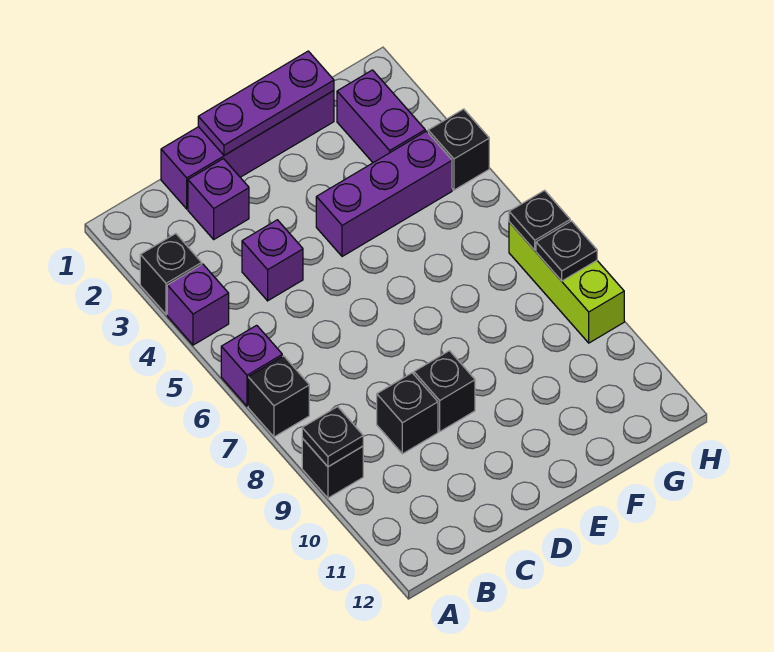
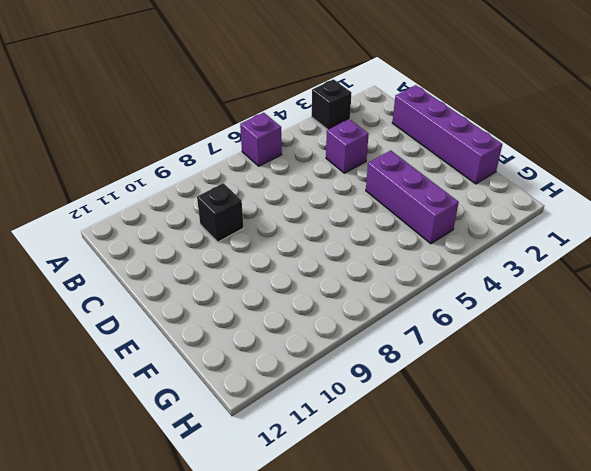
none -> purple brick A4 level 1
none -> black brick A7 level 1
none -> black brick A9 level 1

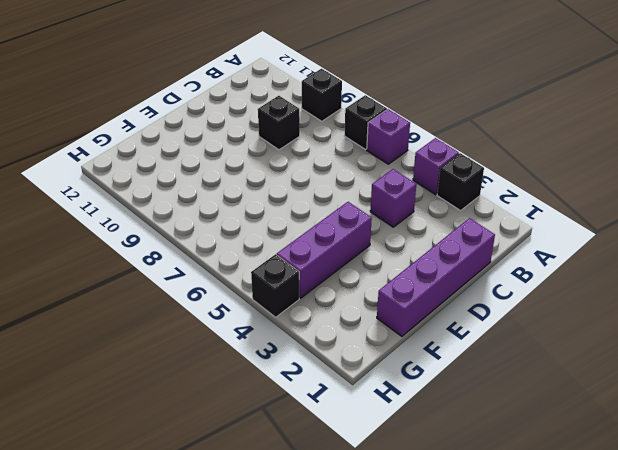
none -> purple brick C2 level 1
none -> black brick D9 level 1
none -> purple brick G2:G3 level 1

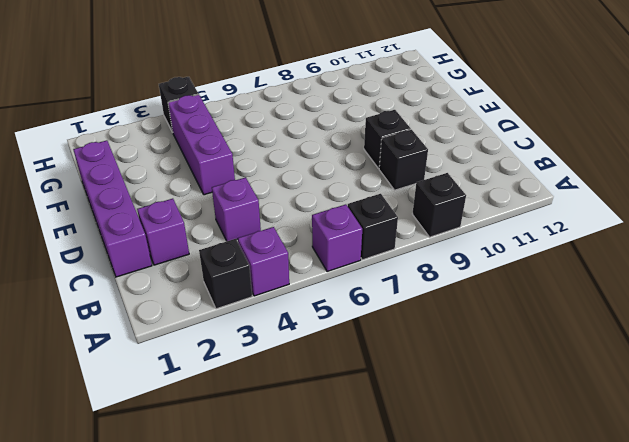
none -> purple brick G2:G3 level 1
none -> lime brick H7:H9 level 1
none -> black plate A9 level 2

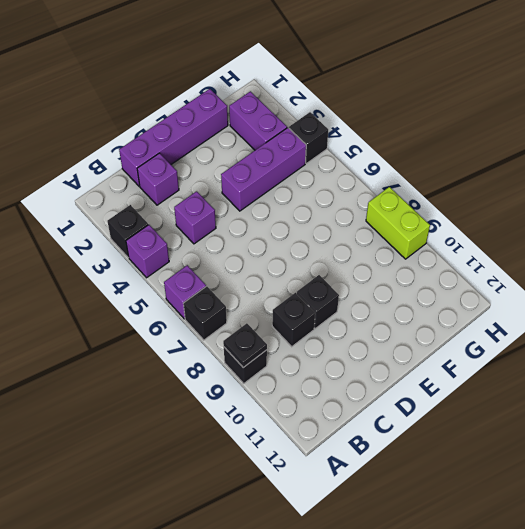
lime brick H8:H9 level 1 -> lime brick H7:H9 level 1
none -> purple plate D1:F1 level 2
none -> black plate H7 level 2
none -> black plate H8 level 2

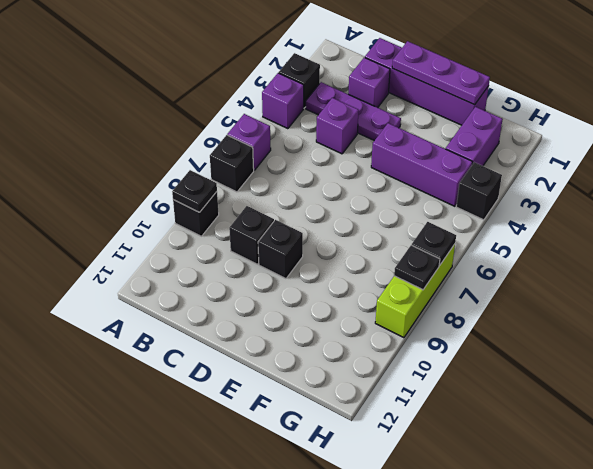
purple plate B3:D3 level 1 -> none

